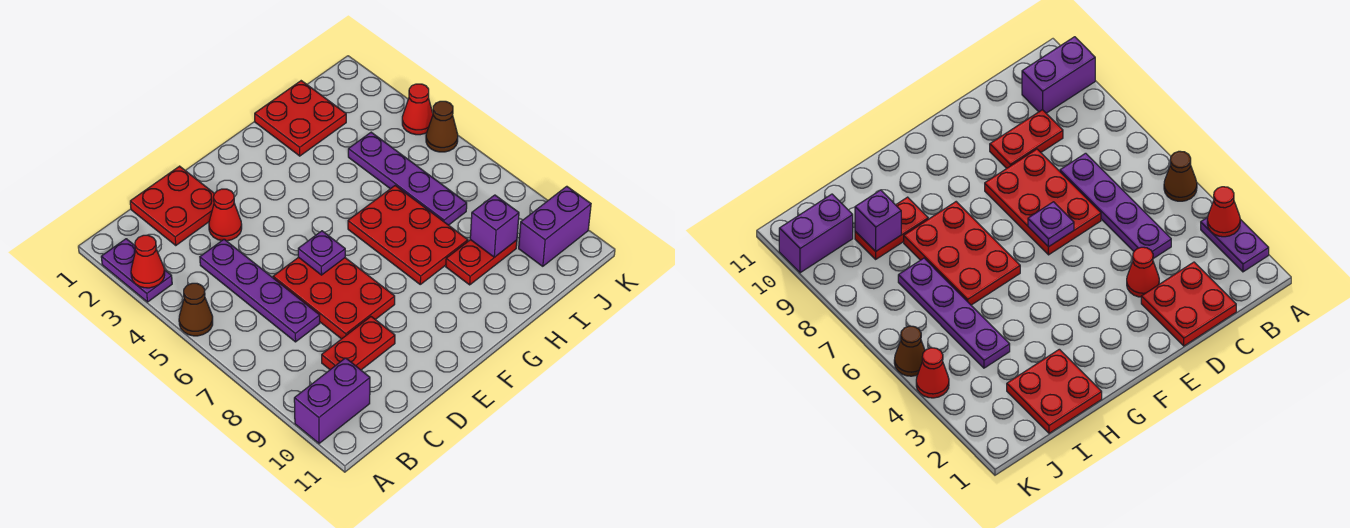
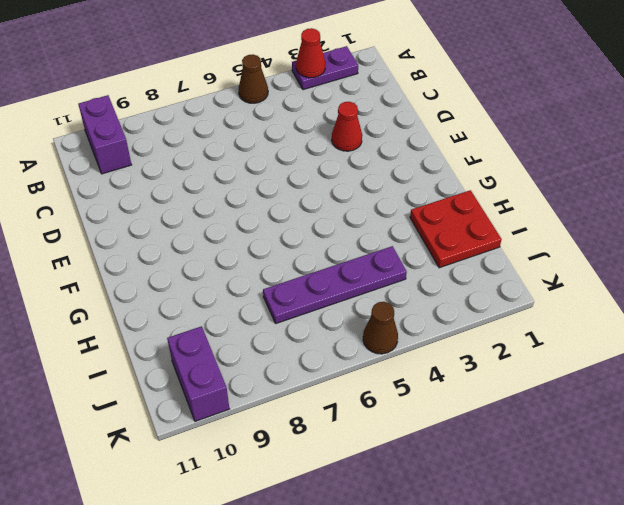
none -> red plate C1:D2 level 1
none -> purple plate C4:C7 level 1
none -> red plate C9:D9 level 1

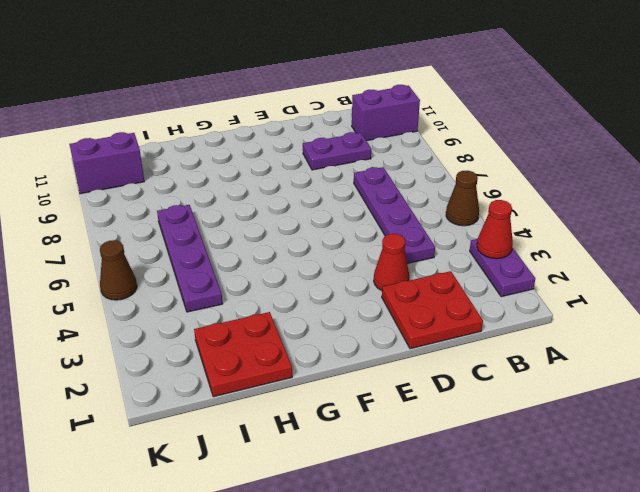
purple plate C9:D9 level 1 -> red plate C9:D9 level 1
none -> red plate D6:E8 level 1
none -> red plate G6:H8 level 1
none -> red plate H9:I9 level 1

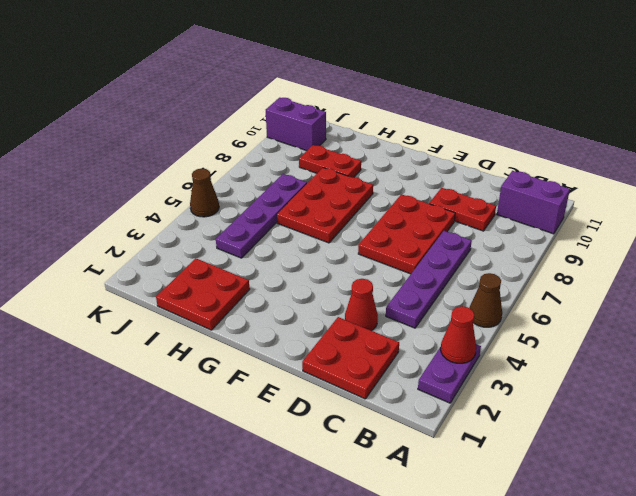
none -> red cone K4 level 1
none -> purple plate E6 level 2
none -> purple brick I9 level 2

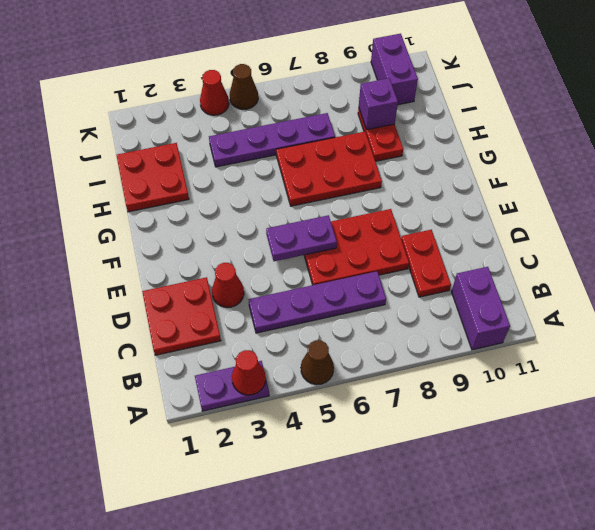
purple plate E5:E6 level 2 -> purple plate E6 level 2

